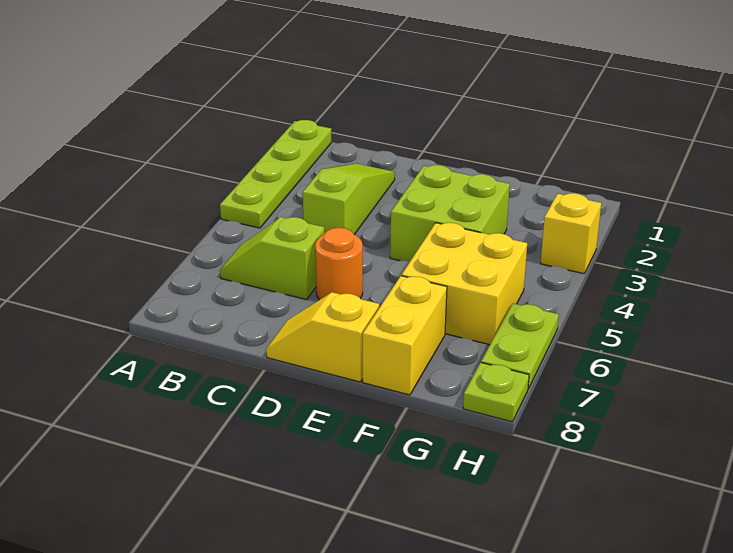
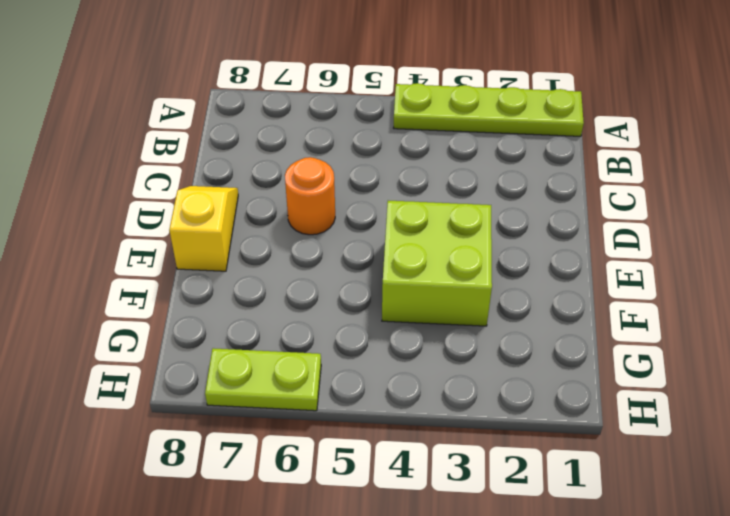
none -> lime slope B6:C6 level 1 top C
none -> lime slope C2:C4 level 1 top 4

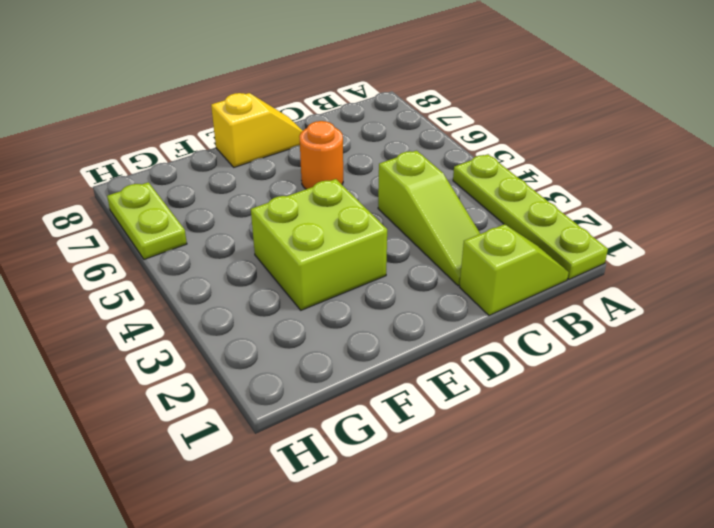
lime slope B1:C1 level 1 top C -> lime slope B6:C6 level 1 top C
none -> yellow brick F5:G6 level 1
none -> yellow brick F7:F8 level 1

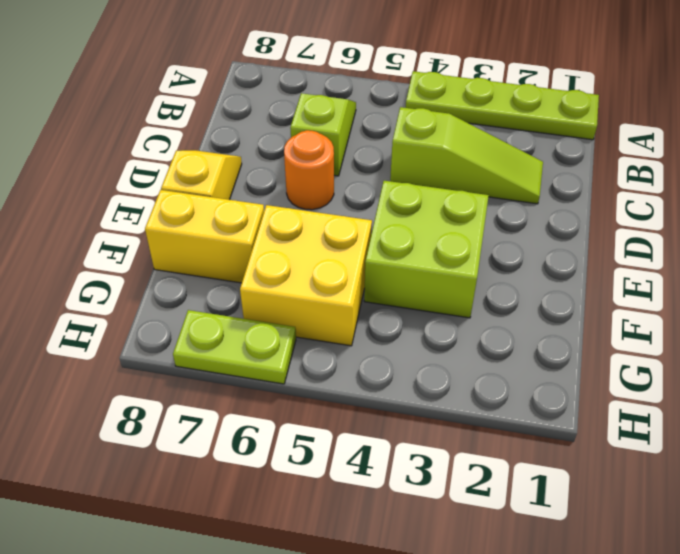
none -> yellow brick H3 level 1
none -> lime plate H8 level 1

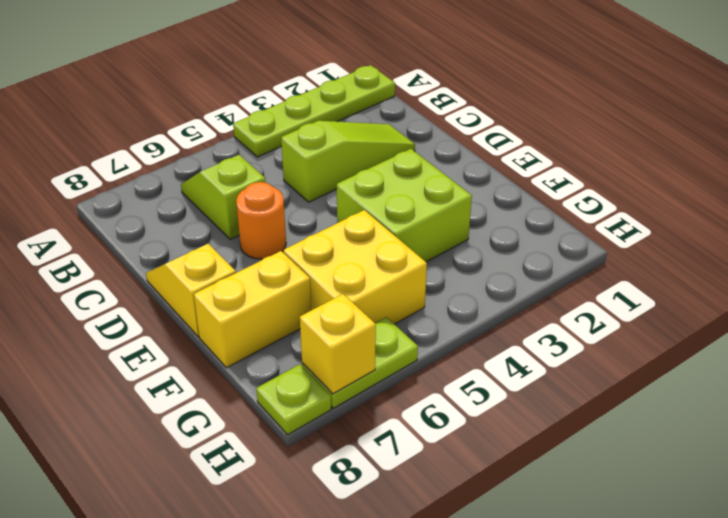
yellow brick H7 level 2 -> yellow brick H3 level 1

